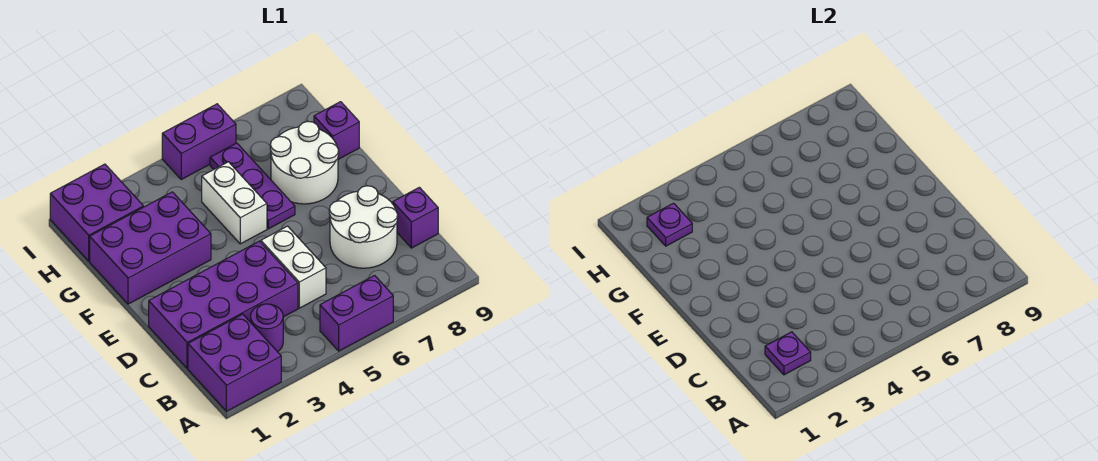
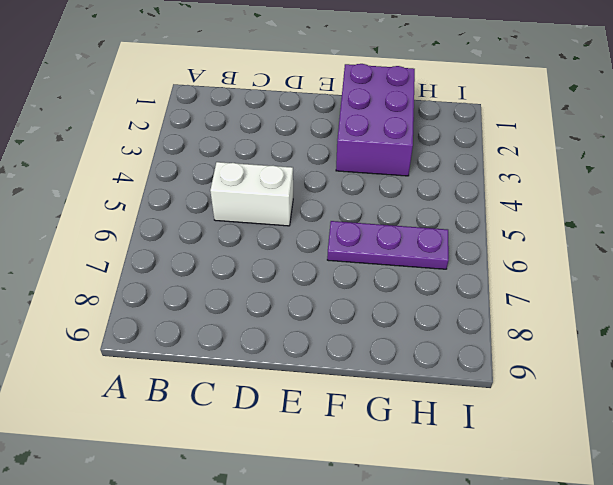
none -> purple brick A1:B2 level 1
none -> purple brick A5:A6 level 1
none -> purple round brick B3 level 1

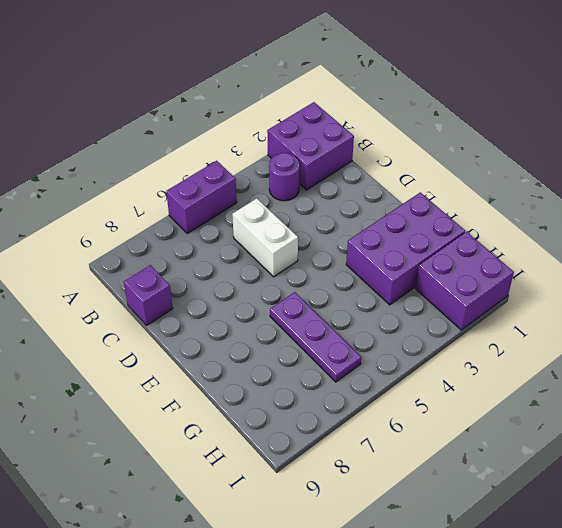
none -> purple brick C1:D4 level 1
none -> white round brick C7:D8 level 1
none -> white brick F5:G5 level 1

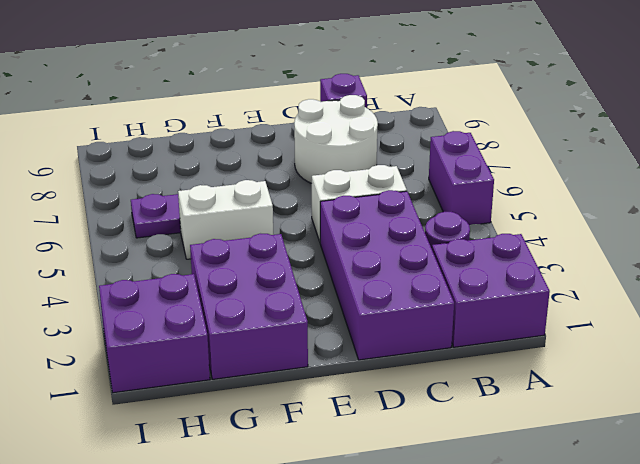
none -> white round brick F7:G8 level 1
none -> purple brick G9 level 1
none -> purple brick I5:I6 level 1

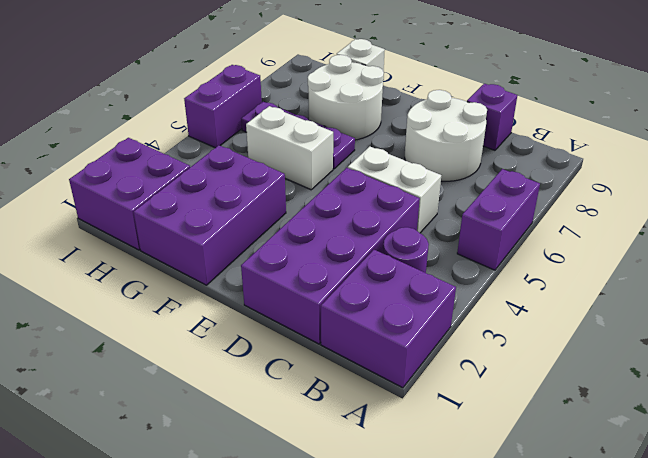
white brick G9 level 1 -> purple brick G9 level 1
none -> purple plate B2 level 2
none -> purple plate H2 level 2

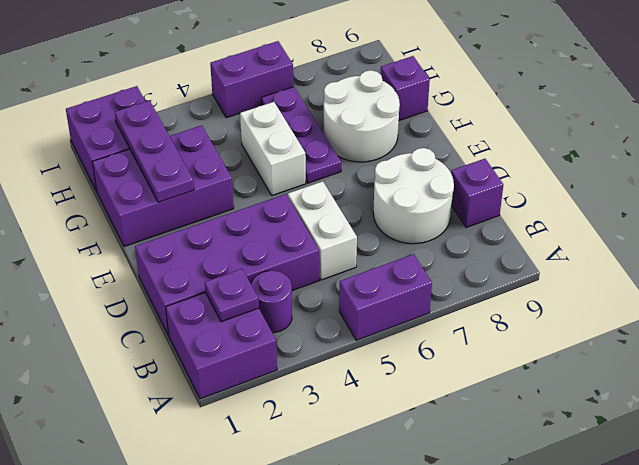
purple plate F2:H2 level 2 -> purple plate H2 level 2

